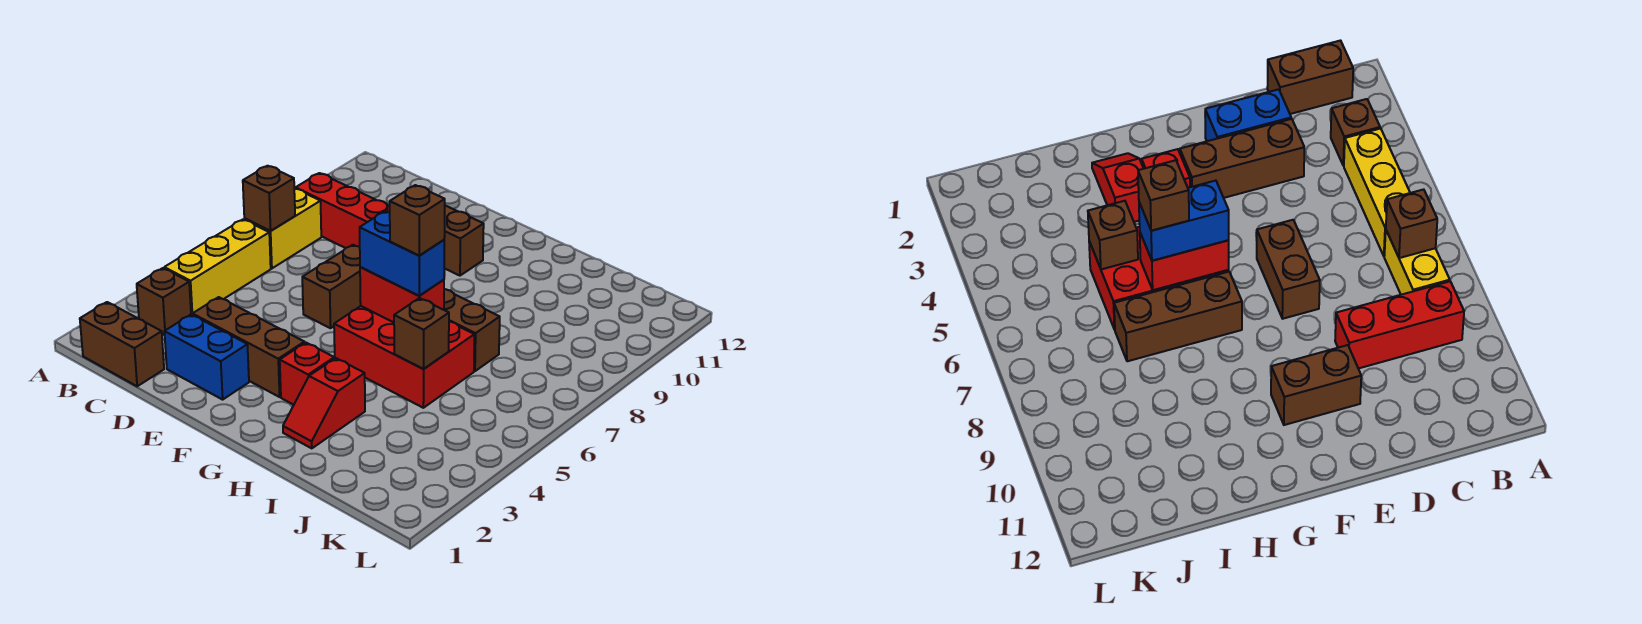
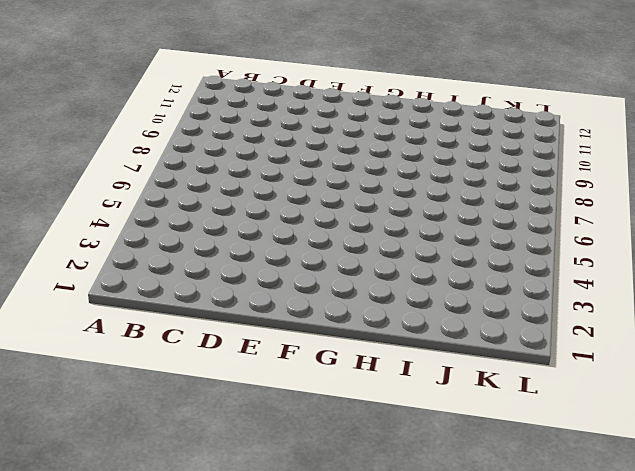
none -> brown brick B1:C1 level 1
none -> brown brick B3 level 1
none -> yellow brick B4:B6 level 1

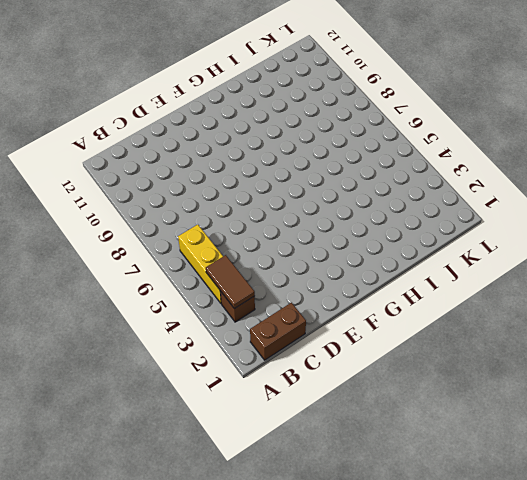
brown tile B3:B4 level 2 -> none
none -> yellow brick B7:B8 level 1
none -> red brick B9:D9 level 1
none -> blue brick D2:E2 level 1

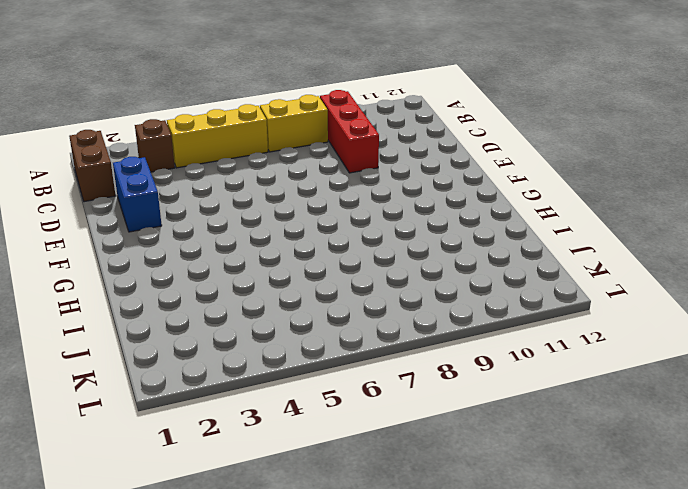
none -> brown brick D3:F3 level 1
none -> brown brick E6:E7 level 1
none -> brown brick E10:F10 level 1

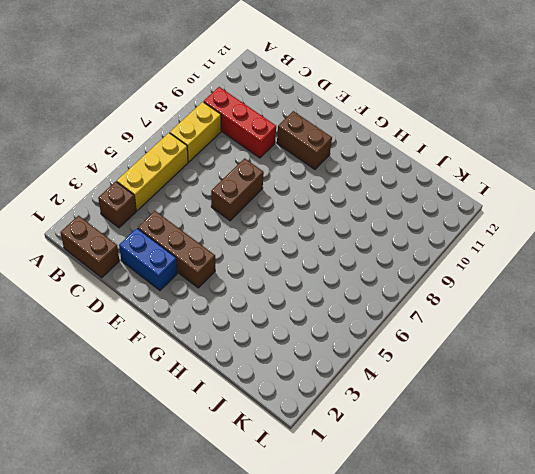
none -> red brick G3 level 1
none -> red brick G5:I6 level 1
none -> brown brick G7:I7 level 1

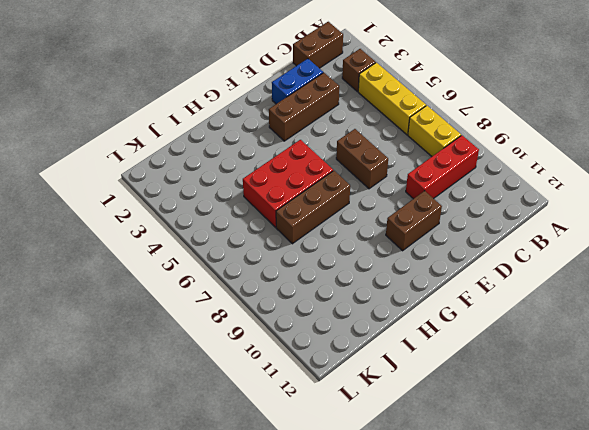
none -> red brick G3 level 1
none -> red slope H2:H3 level 1 top 3
none -> brown brick B7 level 2

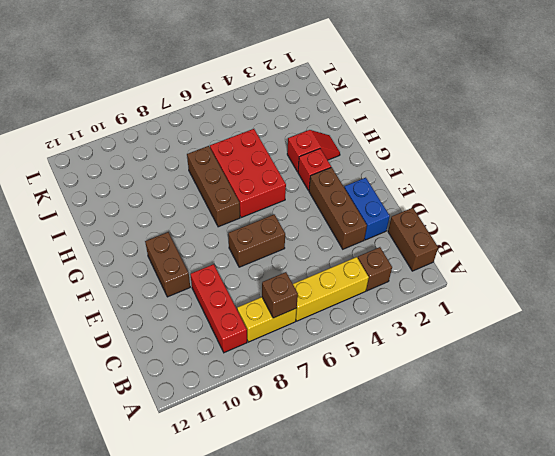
none -> red brick G6:H6 level 2
none -> brown brick I5 level 2
none -> blue brick G6:H6 level 3

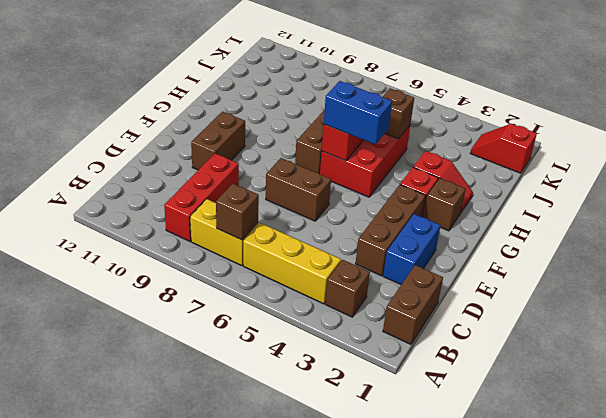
brown brick G2 level 1 -> brown brick H6 level 4
blue brick G5:G6 level 3 -> blue brick G6:H6 level 3
red slope K1:K2 level 1 top 1 -> none

